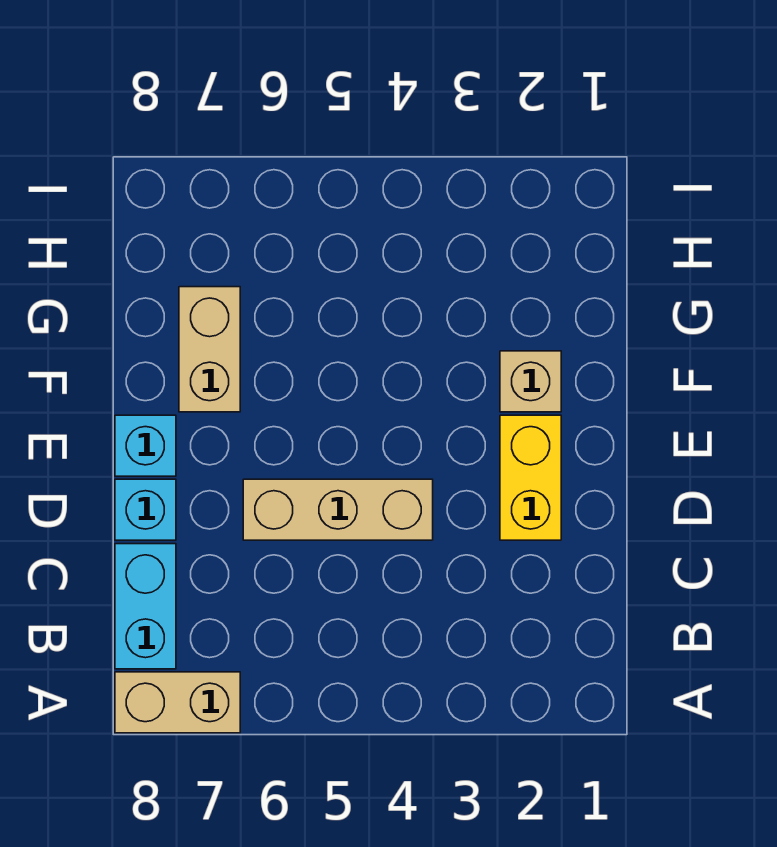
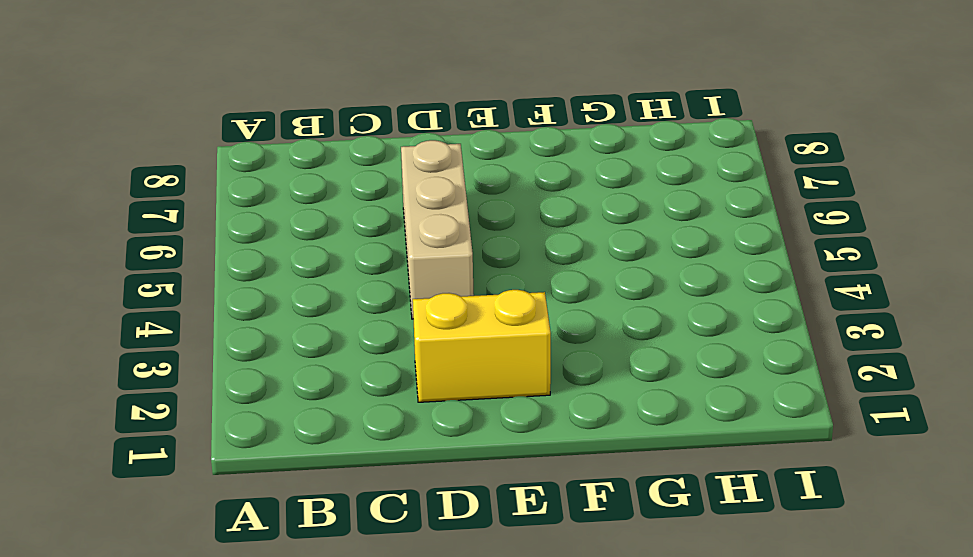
none -> tan brick A7:A8 level 1
none -> cyan brick B8:C8 level 1

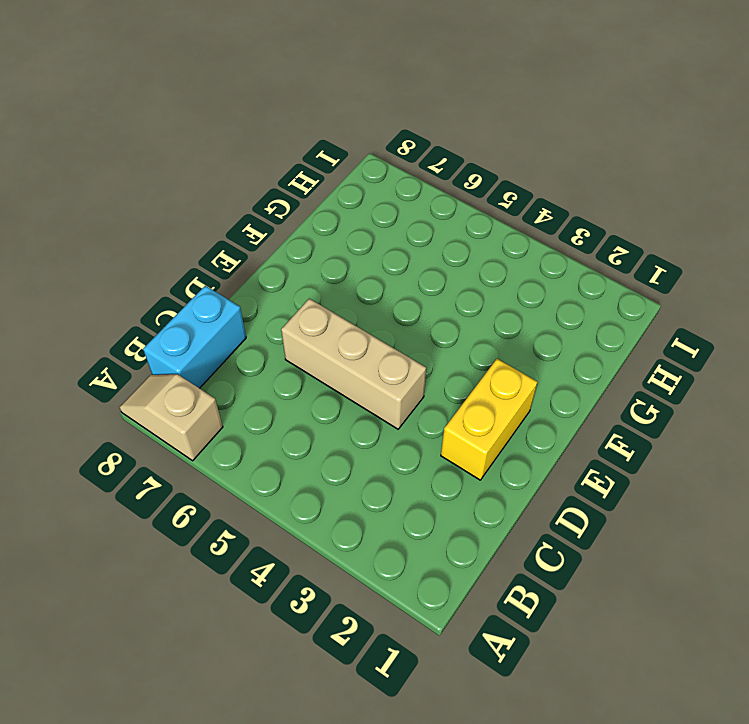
tan slope A7:A8 level 1 top 7 -> tan brick A7:A8 level 1
none -> cyan brick D8 level 1
none -> cyan brick E8 level 1

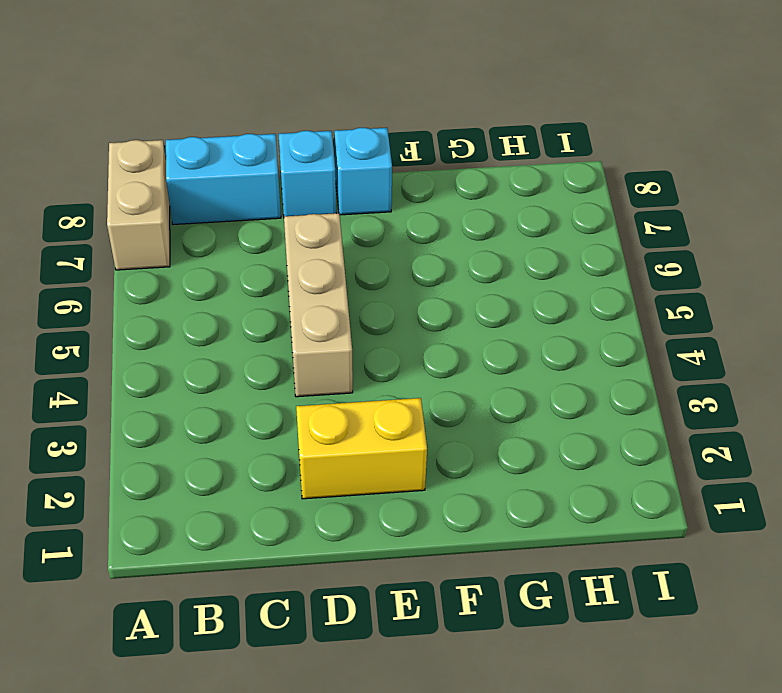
none -> tan brick F2 level 1
none -> tan brick F7:G7 level 1

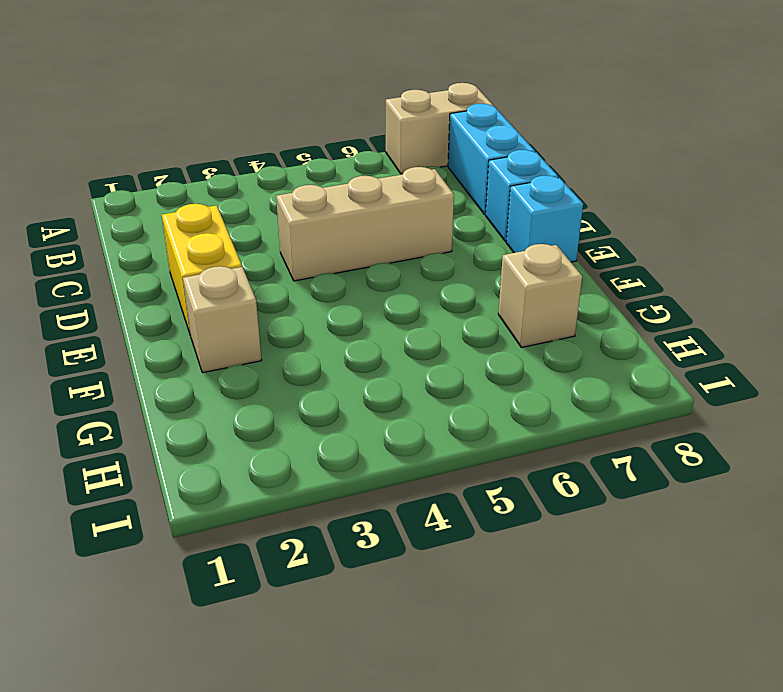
tan brick G7 level 1 -> tan brick F7:G7 level 1

